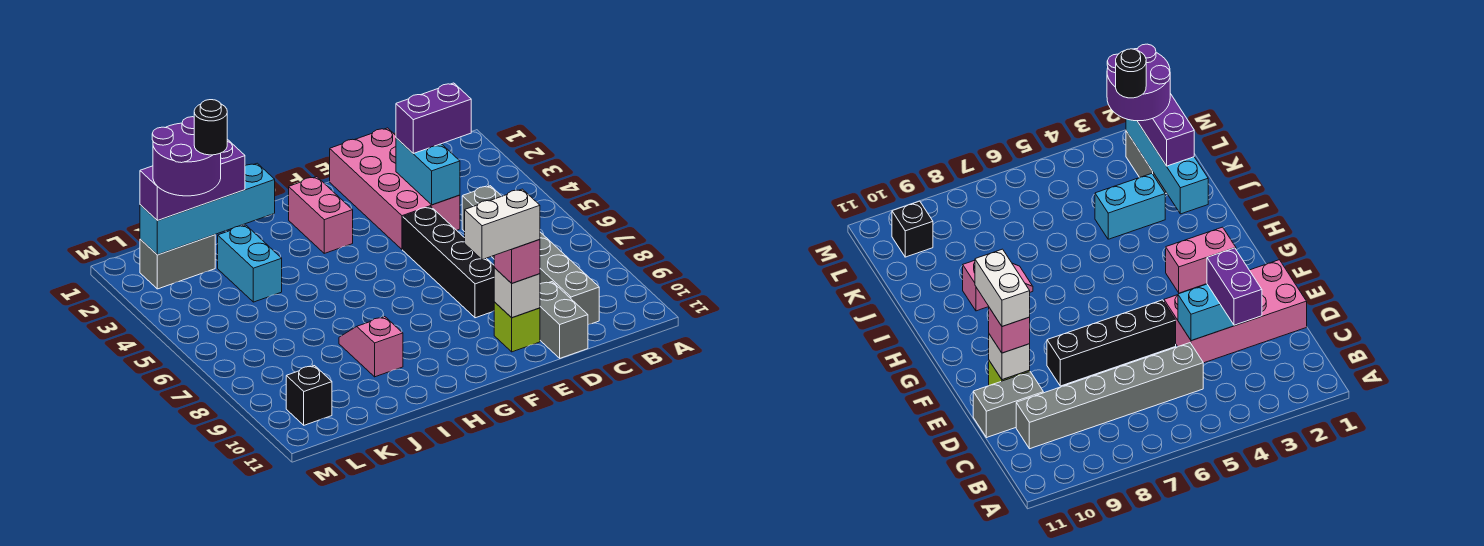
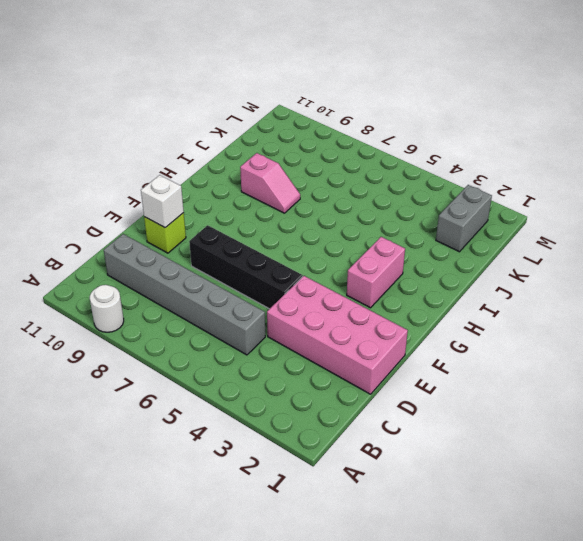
white round brick A9 level 1 -> none
pink brick G3:H3 level 1 -> pink brick G2:G3 level 1
none -> grey brick D10:D11 level 1
none -> cyan brick J3:J4 level 1
none -> black brick L10 level 1

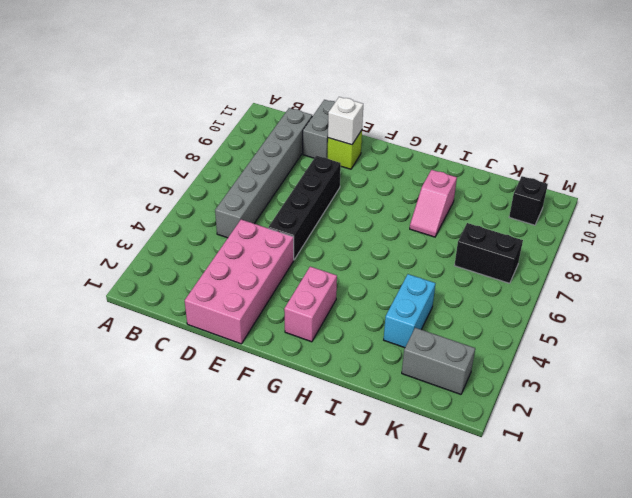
black brick K7:L7 level 1 -> none
none -> cyan brick D3:D4 level 2
none -> cyan brick I2:L2 level 2
none -> purple brick C3:D3 level 3

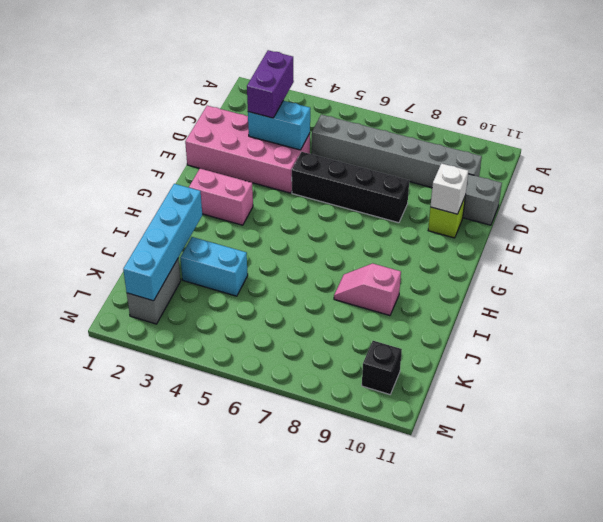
none -> pink brick E10 level 3
none -> purple brick J2:L2 level 3
none -> white brick E10:F10 level 4

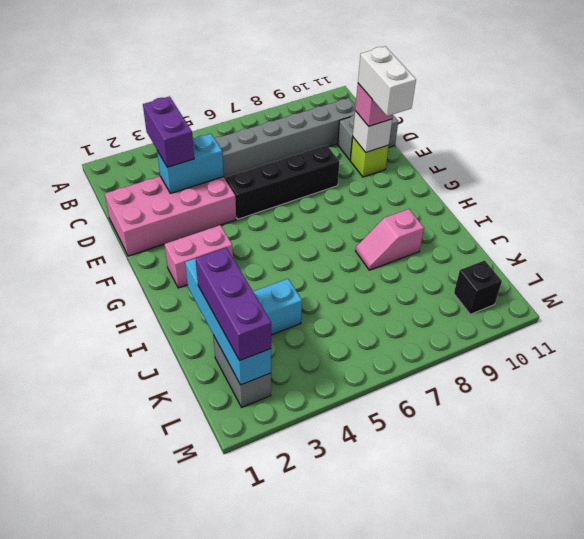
none -> purple round brick K2:L3 level 4
none -> black round brick K3 level 5

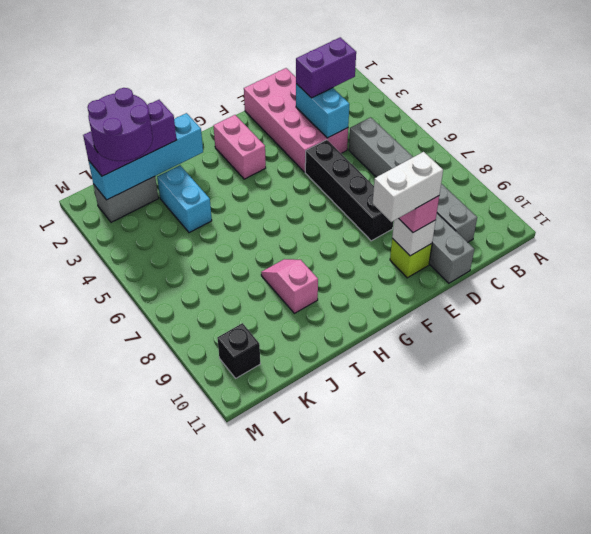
none -> black round brick K3 level 5

